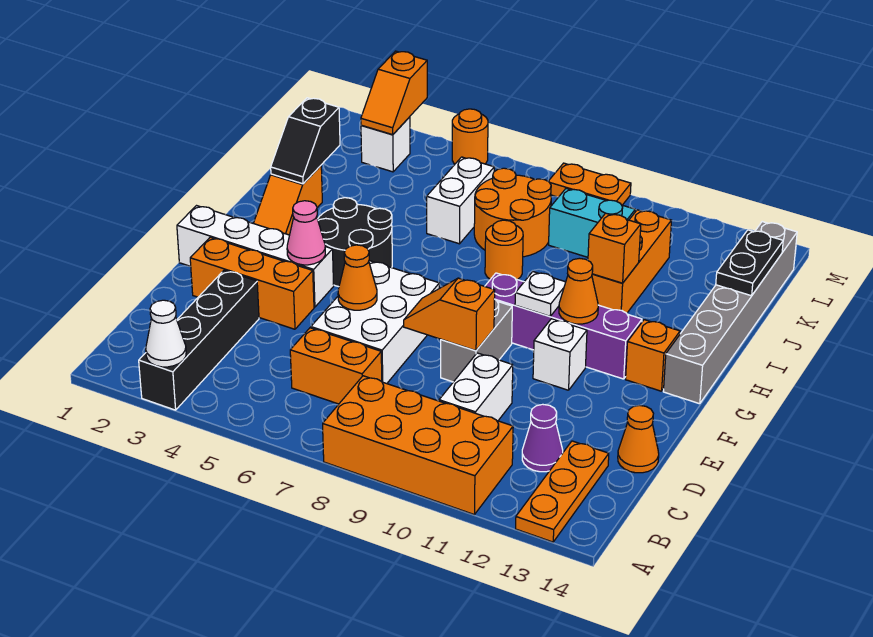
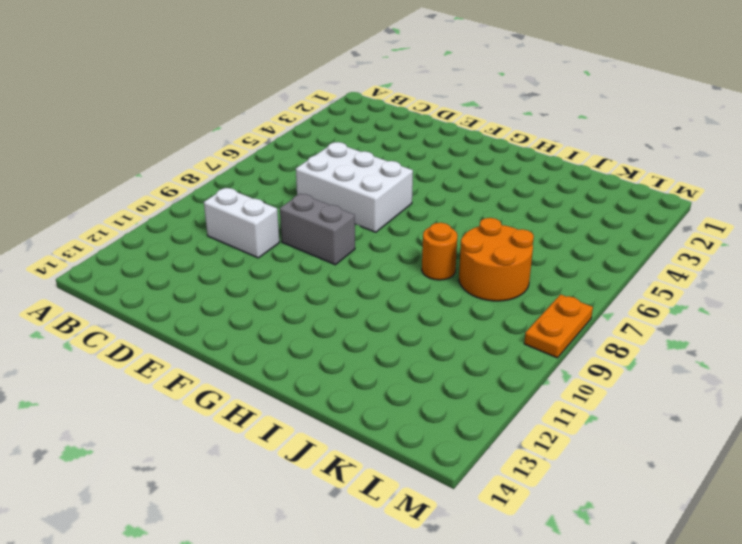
none -> black brick A3:D3 level 1
none -> orange brick A8:B11 level 1
none -> orange plate A13:C13 level 1
none -> orange brick C6:C7 level 1

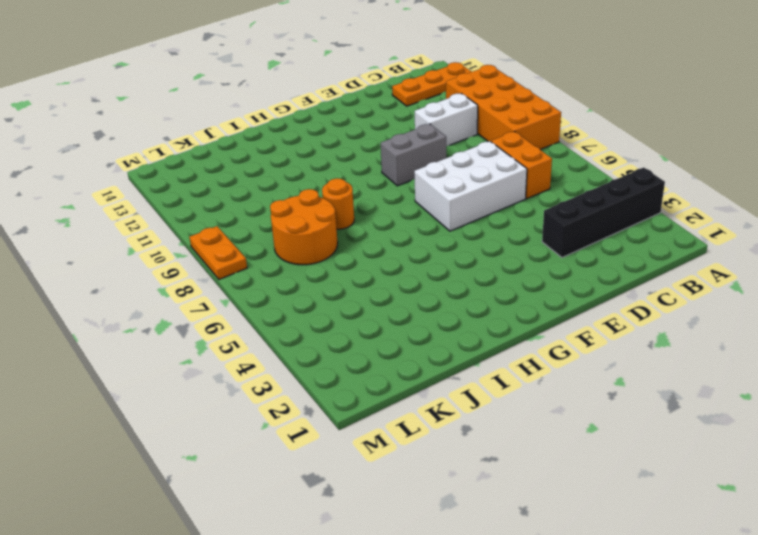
none -> purple cone C12 level 1
none -> orange cone D14 level 1
none -> orange brick E2:E4 level 1
none -> white brick F1:F4 level 1

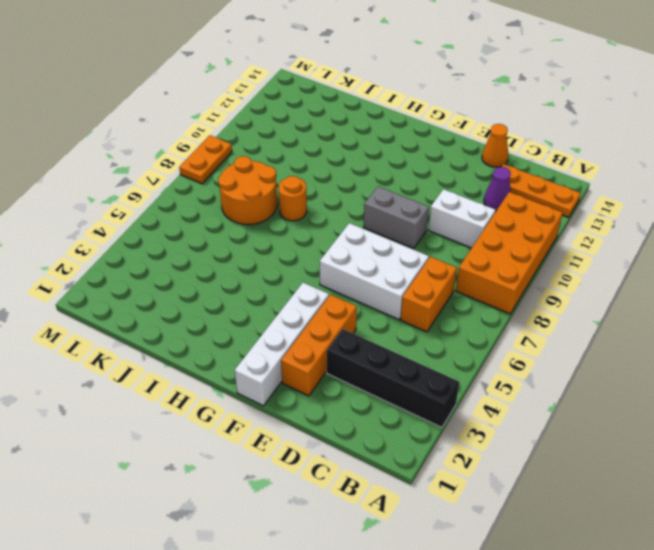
none -> white brick F11 level 1
none -> black round brick G4:H5 level 1
none -> purple brick G9:G12 level 1
none -> orange brick G13 level 1

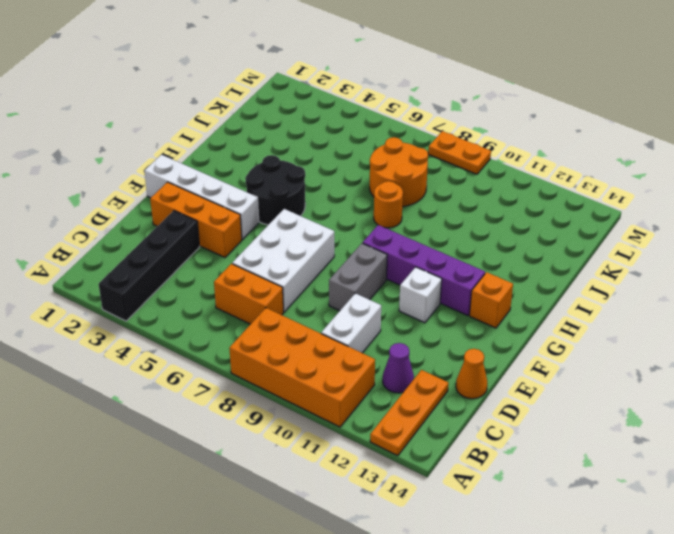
none -> grey brick G14:L14 level 1
none -> orange slope H2:I2 level 1 top I
none -> orange brick I11:K11 level 1
none -> white brick J6:K6 level 1

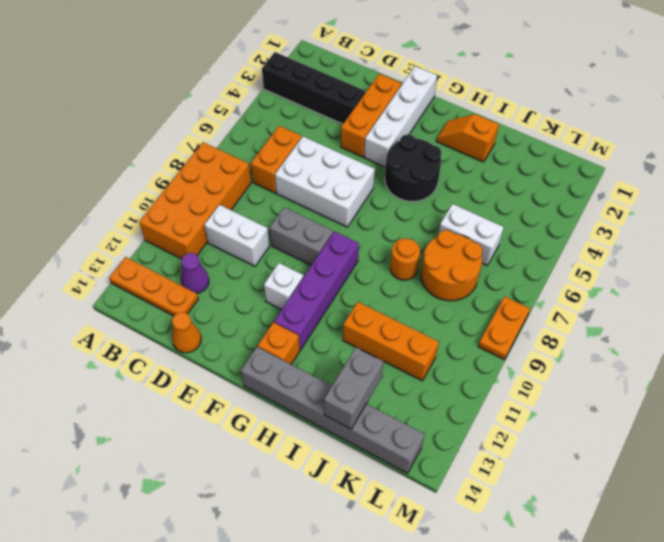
grey brick J13:J14 level 2 -> black plate J14:K14 level 2
none -> cyan brick K9:K10 level 1
none -> white brick L3 level 1
none -> orange round brick M5 level 1
none -> white cone A3 level 2

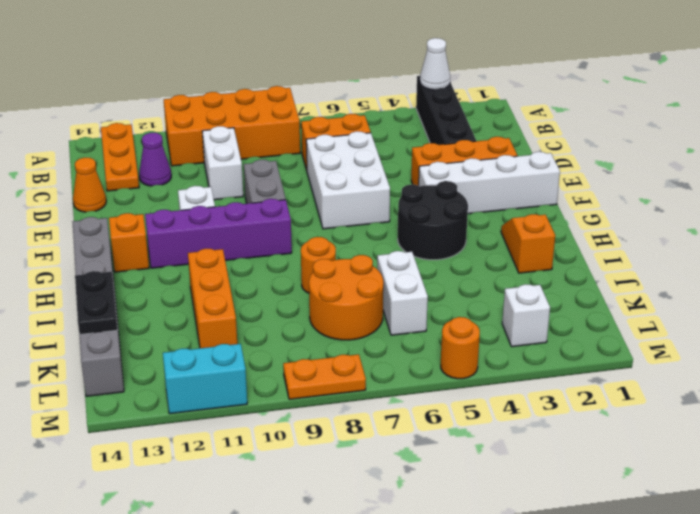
cyan brick M11:M12 level 1 -> cyan brick K9:K10 level 1
none -> orange cone E6 level 2
none -> orange slope E8:E9 level 2 top 9
none -> pink cone F4 level 2
none -> white plate G10 level 2

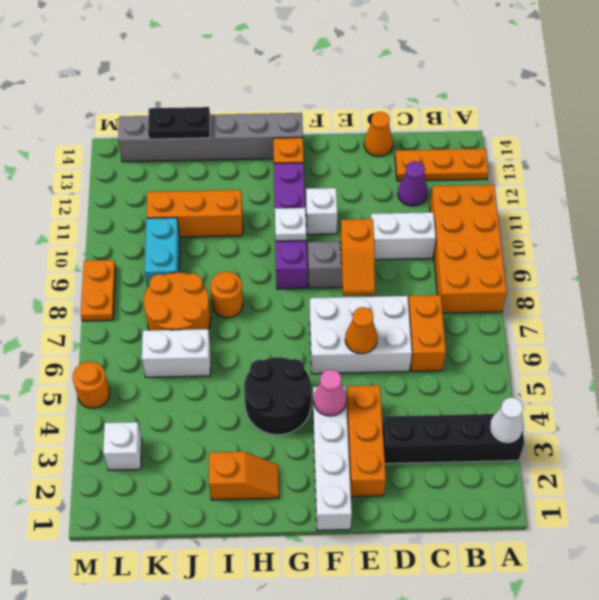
none -> orange cone G11 level 2
none -> black slope I2:J2 level 2 top J
none -> orange brick I11 level 2
none -> orange slope L3:M3 level 2 top M

